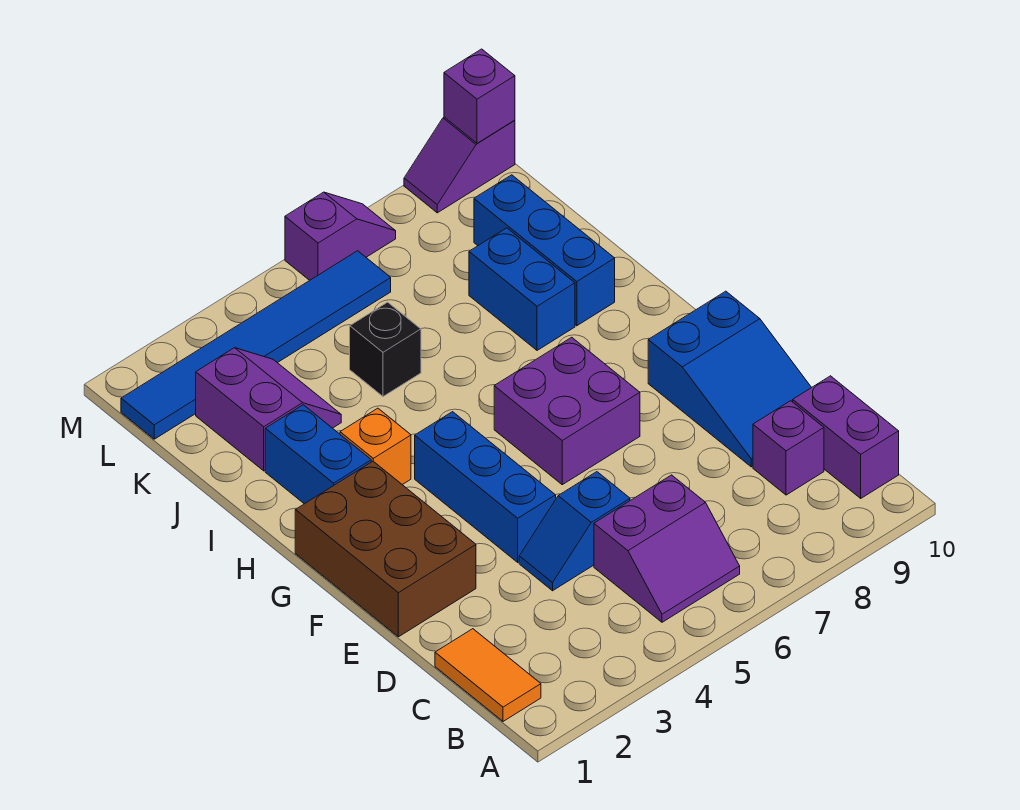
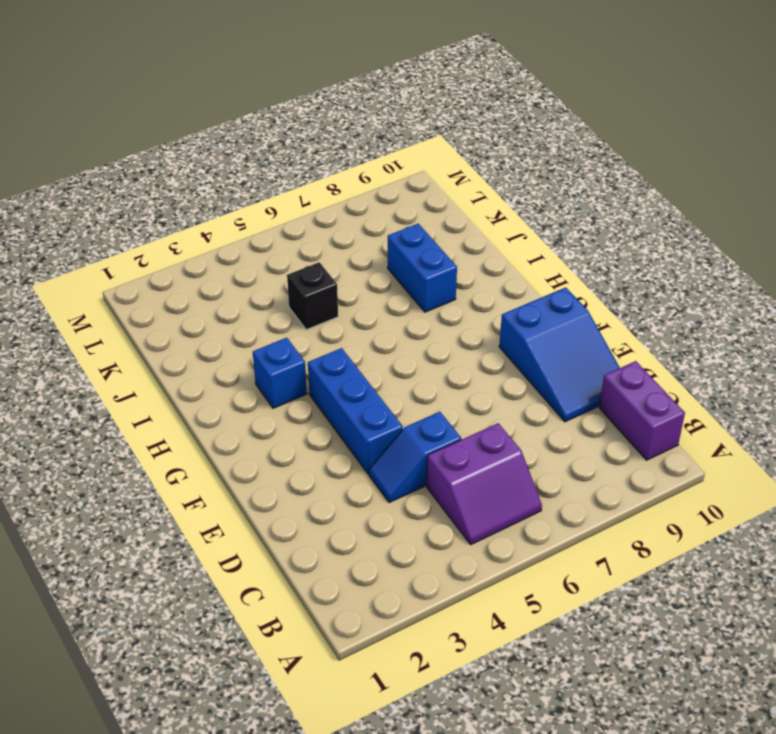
blue brick H3 level 1 -> orange brick H3 level 1
none -> orange tile B1:C1 level 1
none -> purple brick C9 level 1
none -> brown brick E1:G2 level 1

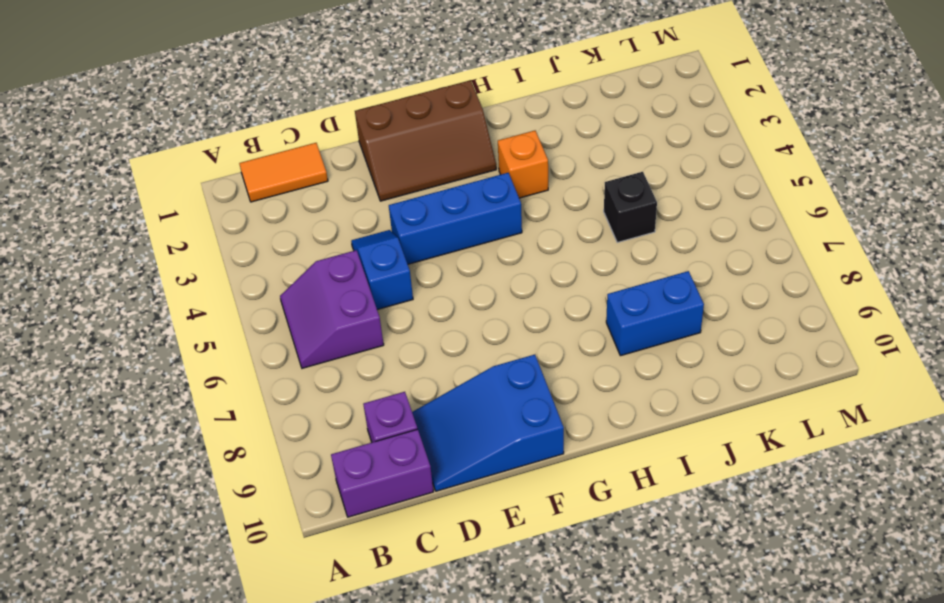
brown slope E1:G2 level 1 top 1 -> brown brick E1:G2 level 1
none -> purple brick F6:G7 level 1
none -> blue brick H2:I2 level 1
none -> blue brick I9:K9 level 1

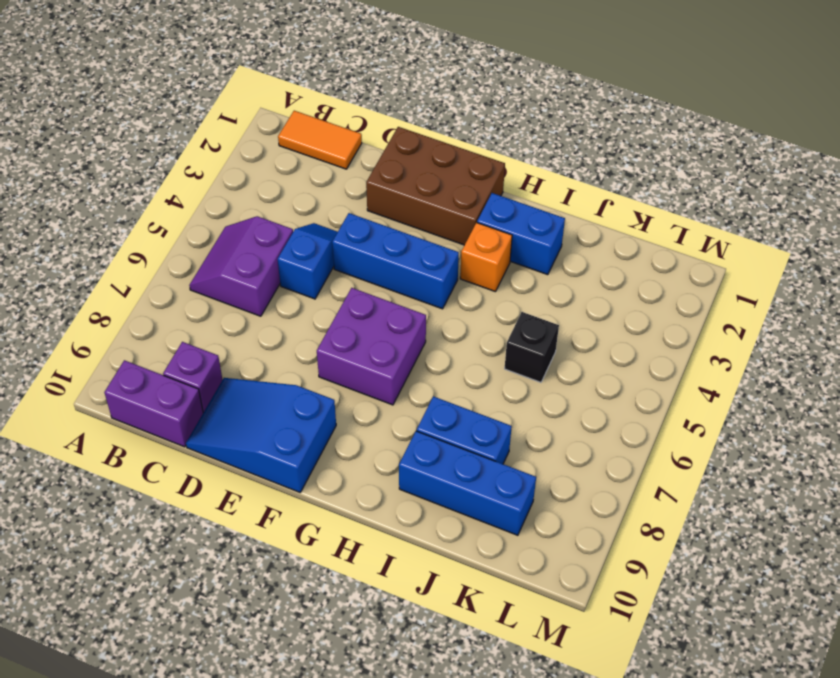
none -> purple slope J2:K3 level 1 top 2
none -> blue tile L1:L6 level 1
none -> purple slope M6:M7 level 1 top 6

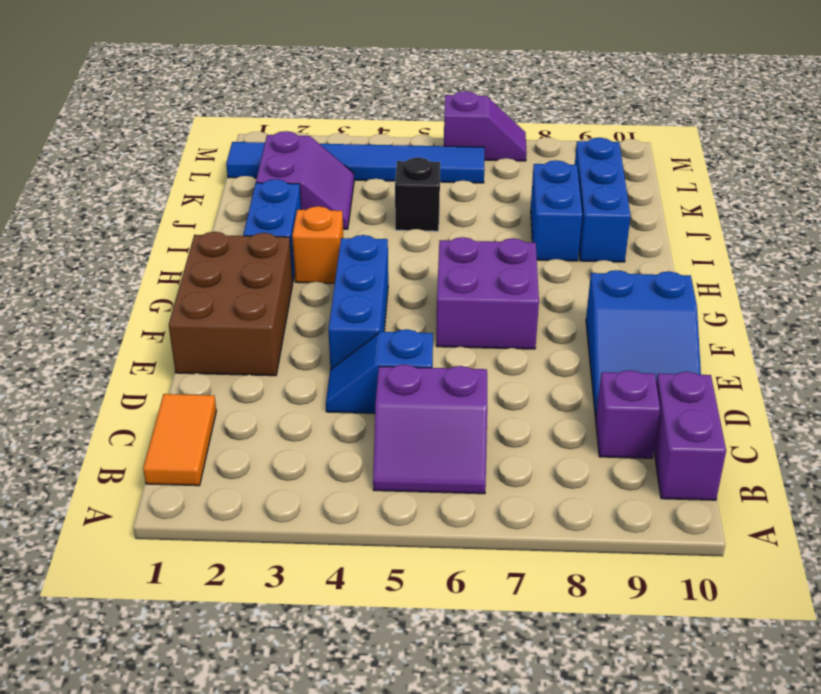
none -> purple slope M9:M10 level 1 top 10
none -> purple brick M10 level 2

